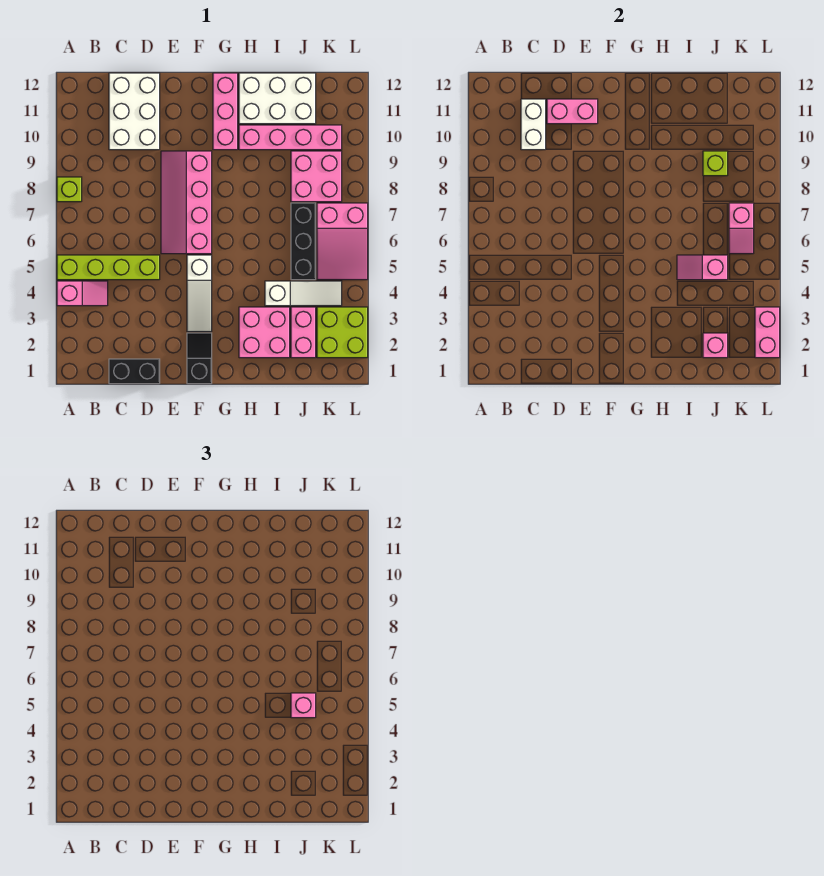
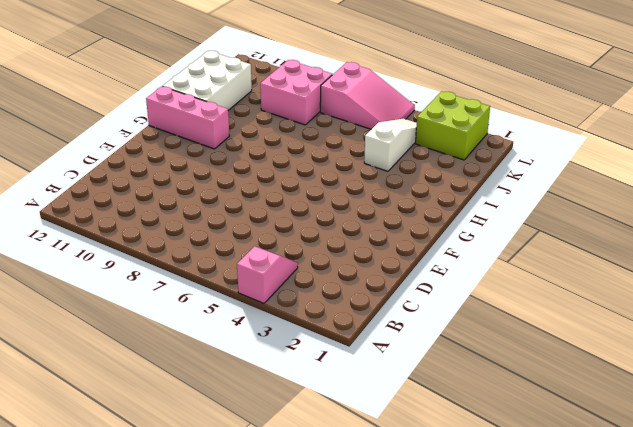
none -> lime brick A5:D5 level 1
none -> lime brick A8 level 1
none -> black brick C1:D1 level 1

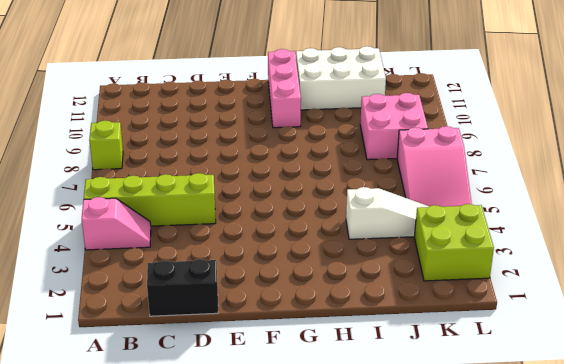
none -> white brick C10:D12 level 1
none -> pink slope E6:F9 level 1 top F
none -> black slope F1:F2 level 1 top 1

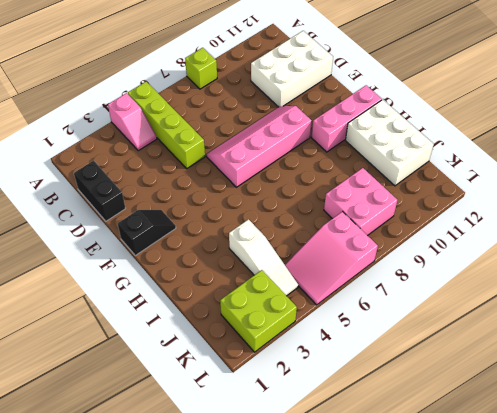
none -> white slope F3:F5 level 1 top 5
none -> pink brick H2:I3 level 1
none -> pink brick H10:K10 level 1

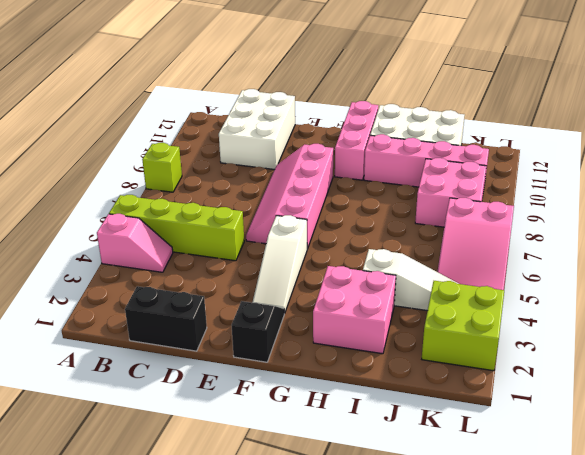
none -> pink brick J2:J3 level 1
none -> black brick J5:J7 level 1
none -> white brick C10:C11 level 2

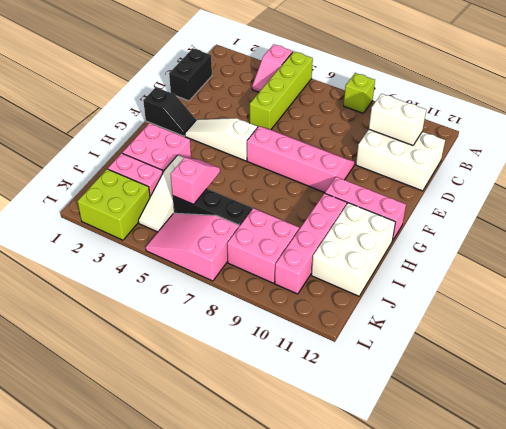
none -> pink brick D11:E11 level 2
none -> pink brick J2 level 2
none -> lime brick J9 level 2

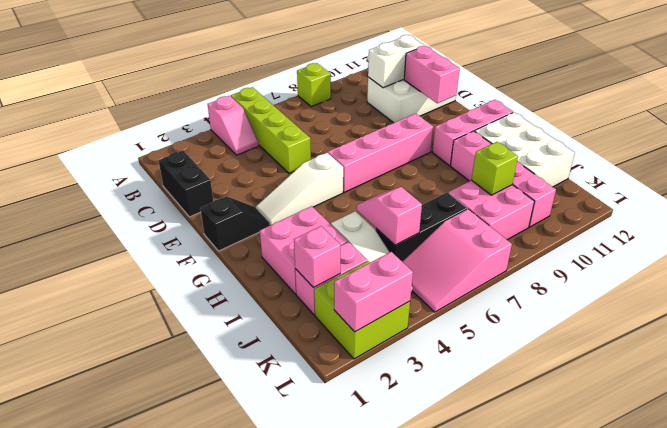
none -> pink slope K6:K7 level 2 top 7
none -> pink brick J5 level 3

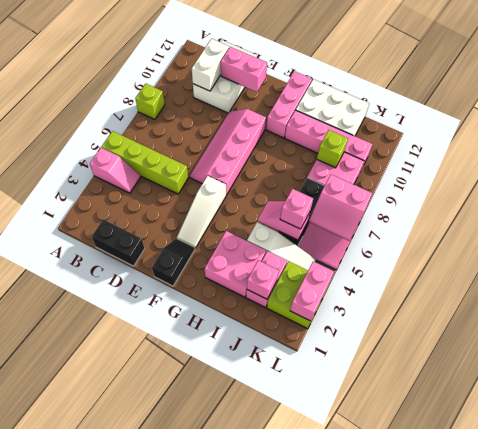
pink slope K6:L7 level 2 top 7 -> pink slope K6:K7 level 2 top 7

